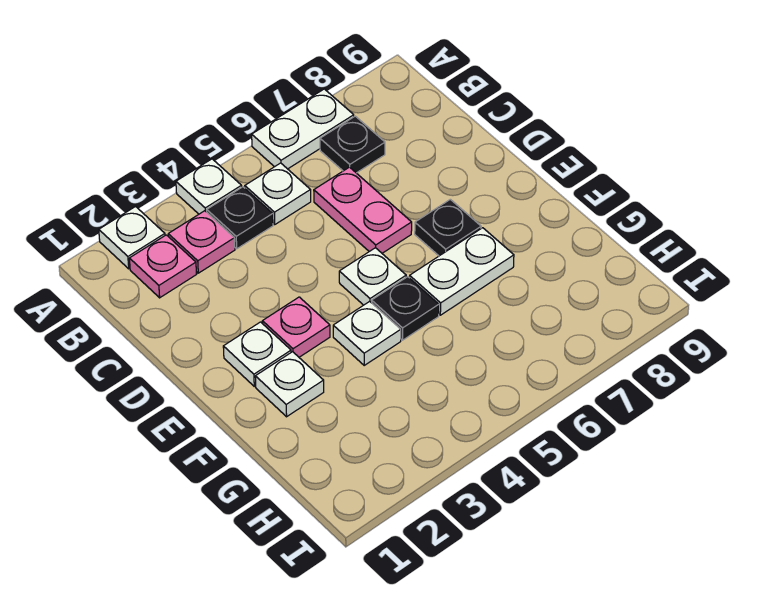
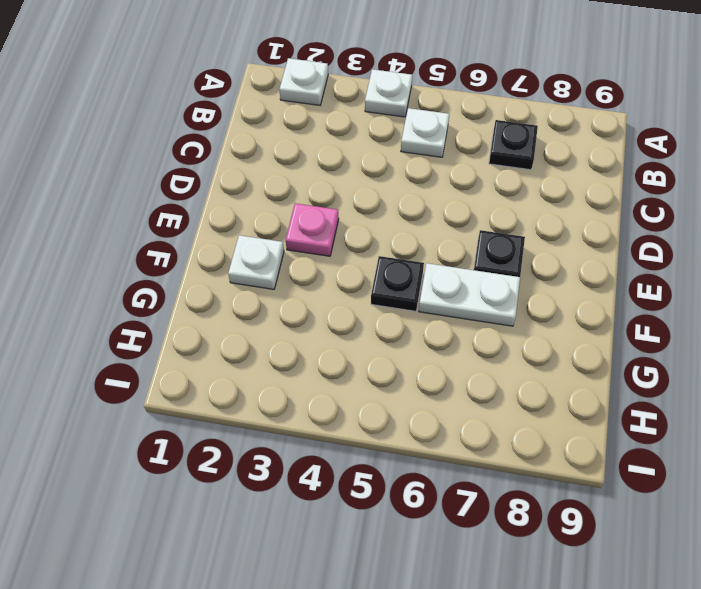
none -> white plate A6:A7 level 1
none -> pink plate B2 level 1
none -> pink plate B3 level 1

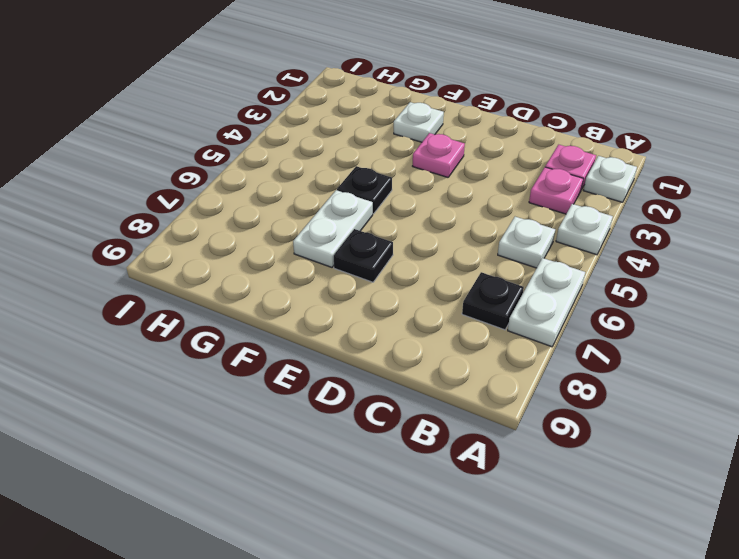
none -> black plate B4 level 1
none -> pink plate C6:D6 level 1
none -> white plate E2 level 1

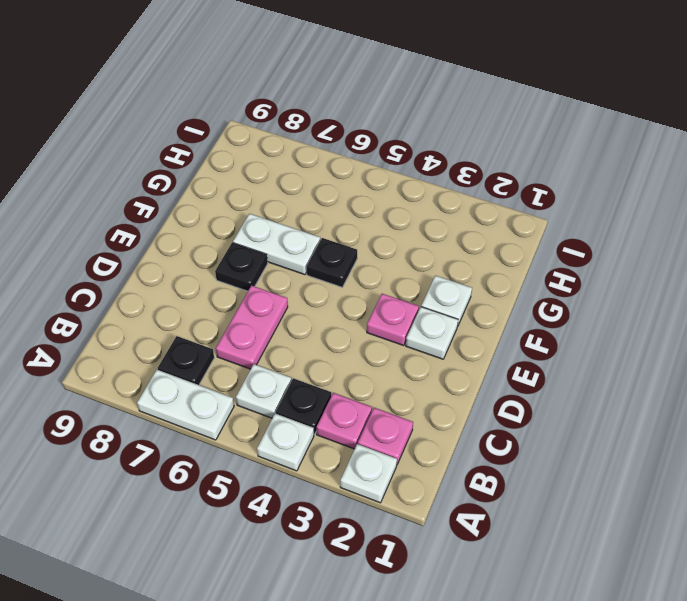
none -> white plate E5 level 1
none -> white plate F4 level 1

